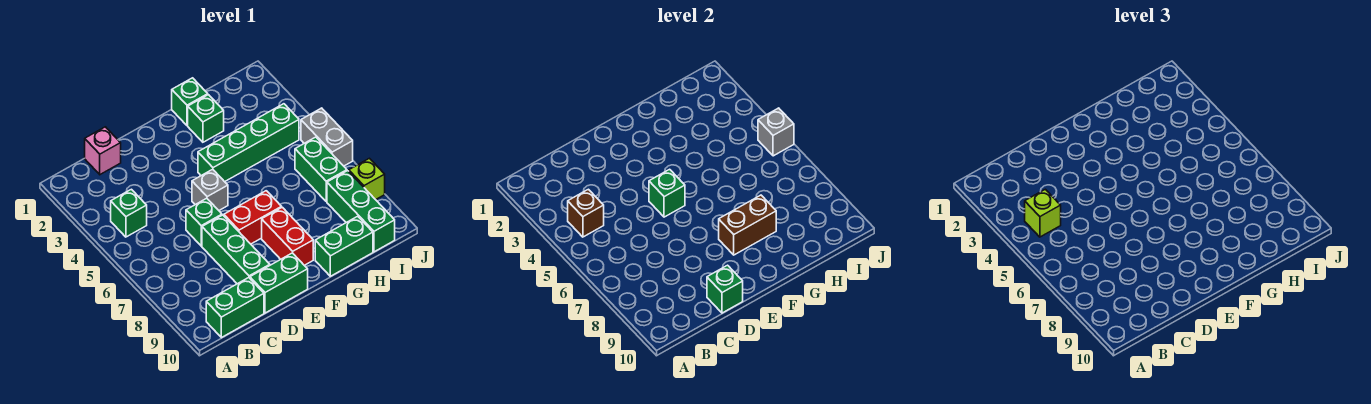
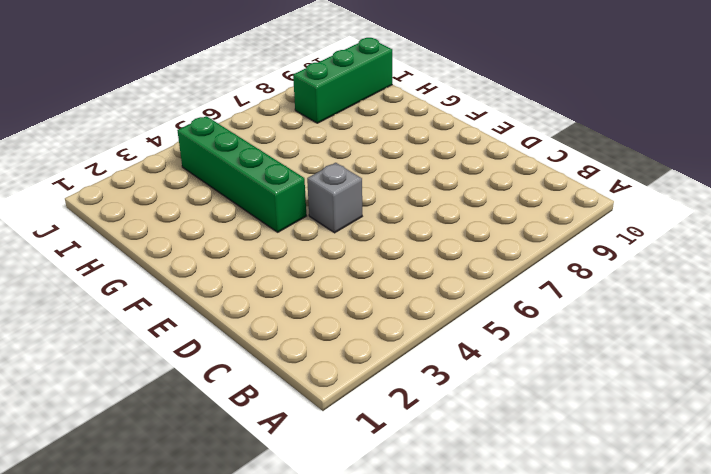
none -> green brick B4 level 1
none -> green brick B10:C10 level 1
none -> pink brick C1 level 1

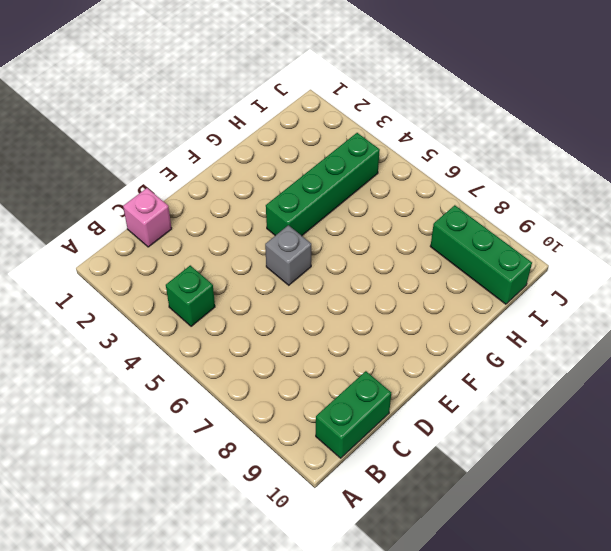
none -> green brick D6 level 1
none -> green brick D7:D9 level 1
none -> green brick D10:E10 level 1

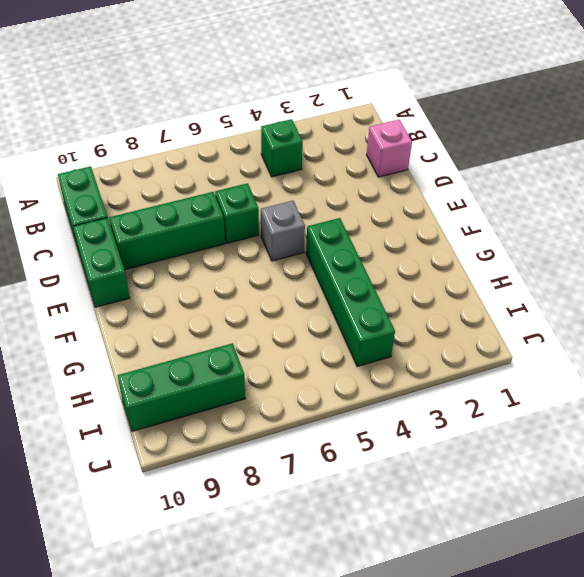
none -> red brick E7:F7 level 1
none -> red brick F8:F9 level 1
none -> green brick G1 level 1

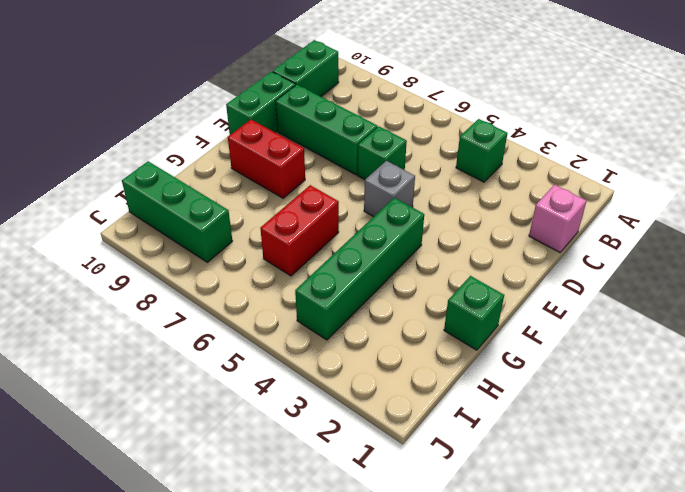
red brick G6:H6 level 1 -> red brick E7:F7 level 1
none -> green brick G2 level 1
none -> green brick G10:H10 level 1
none -> green brick I6:I7 level 1

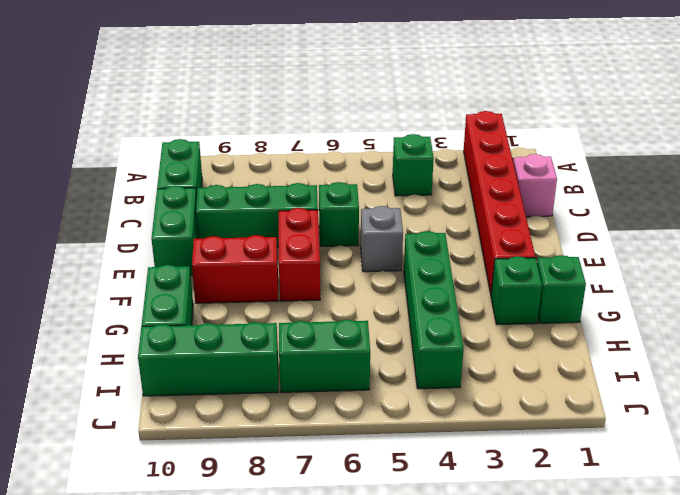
red brick A2:F2 level 1 -> none
none -> grey brick J5:J6 level 1
none -> lime brick J8 level 1
none -> brown brick B4 level 2

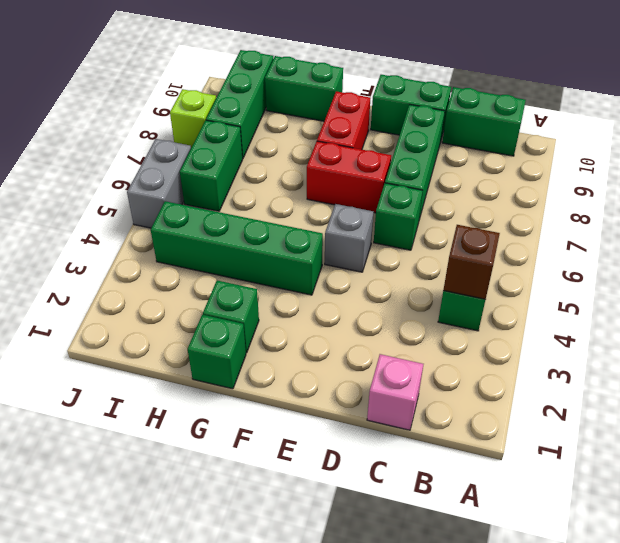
none -> green brick D10 level 2
none -> green brick E5 level 2
none -> brown brick F8:G8 level 2

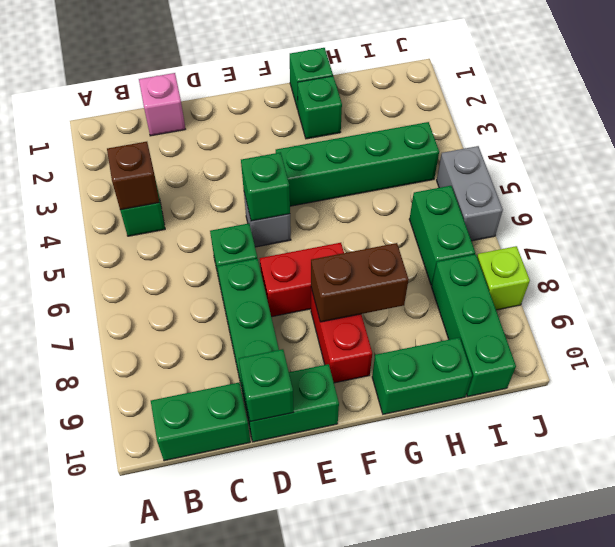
none -> grey brick J5 level 2
none -> lime brick B4 level 3

